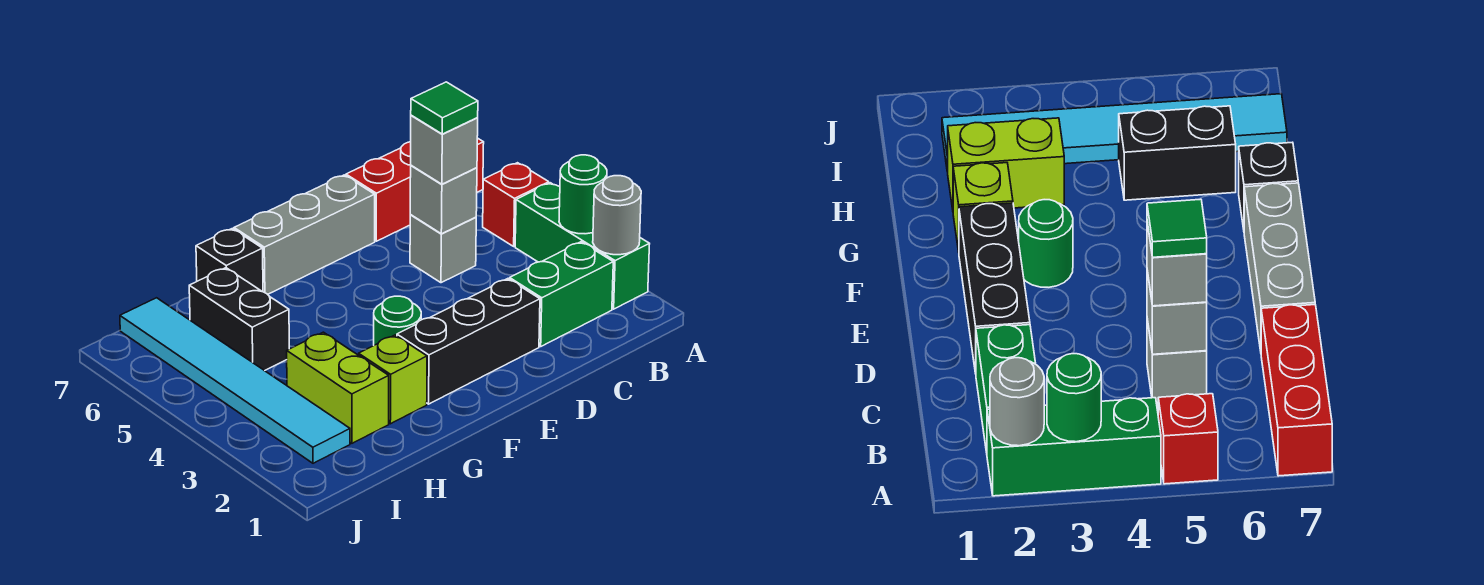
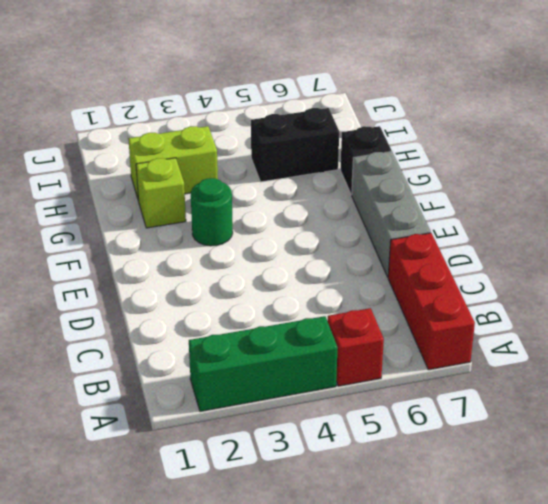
none -> green brick B2:C2 level 1
none -> grey brick C5 level 1
none -> black brick D2:F2 level 1

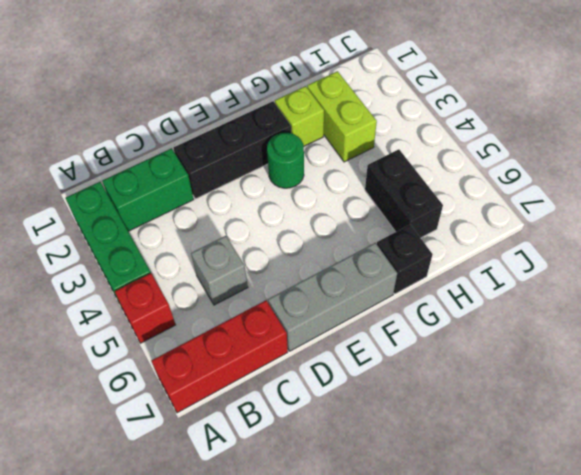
none -> cyan tile I2:I7 level 1
none -> grey round brick A2 level 2
none -> green round brick A3 level 2

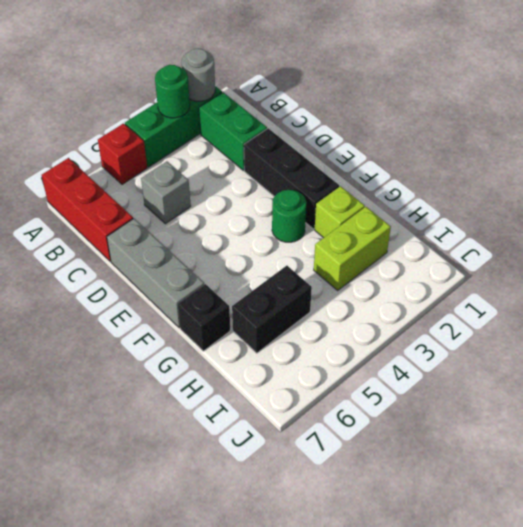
none -> cyan tile I2:I7 level 1
none -> grey brick C5 level 2
none -> grey brick C5 level 3

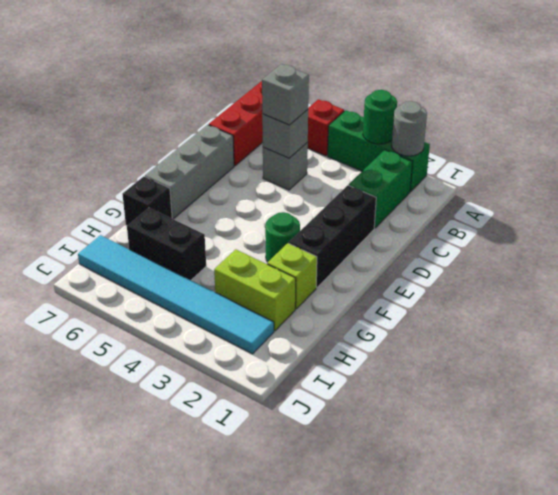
none -> green tile C5 level 4

